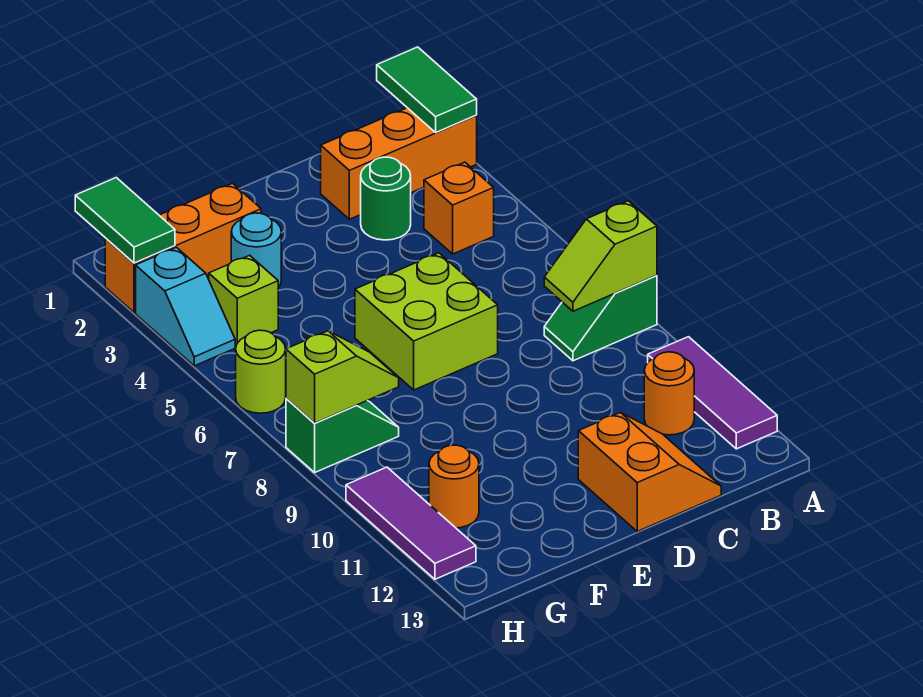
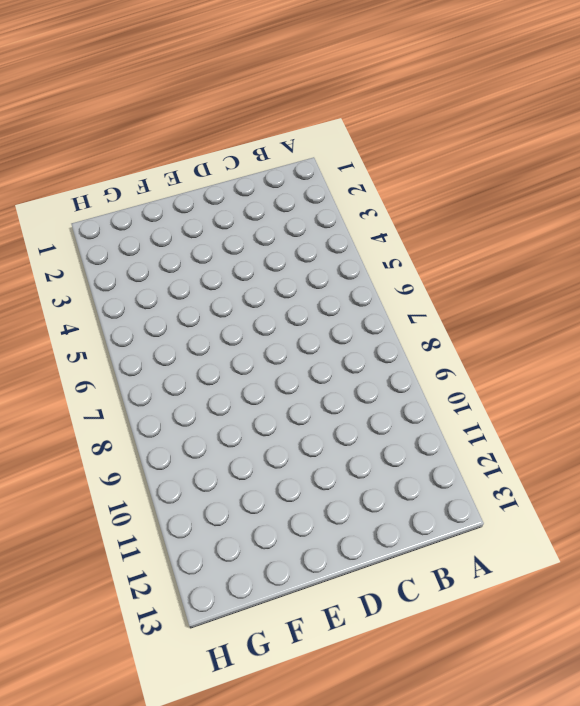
none -> orange brick A2:C2 level 1
none -> green slope A8:B8 level 1 top A
none -> purple tile A10:A12 level 1

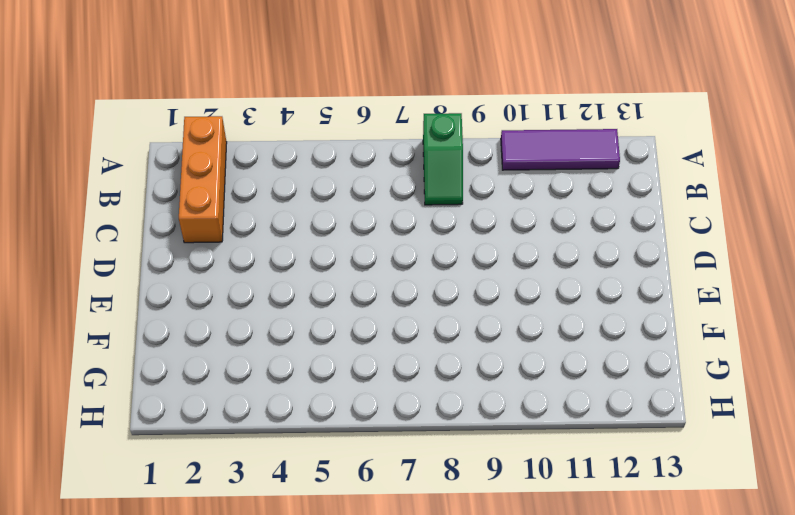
none -> orange brick B4 level 1
none -> orange round brick B11 level 1
none -> green round brick C3 level 1

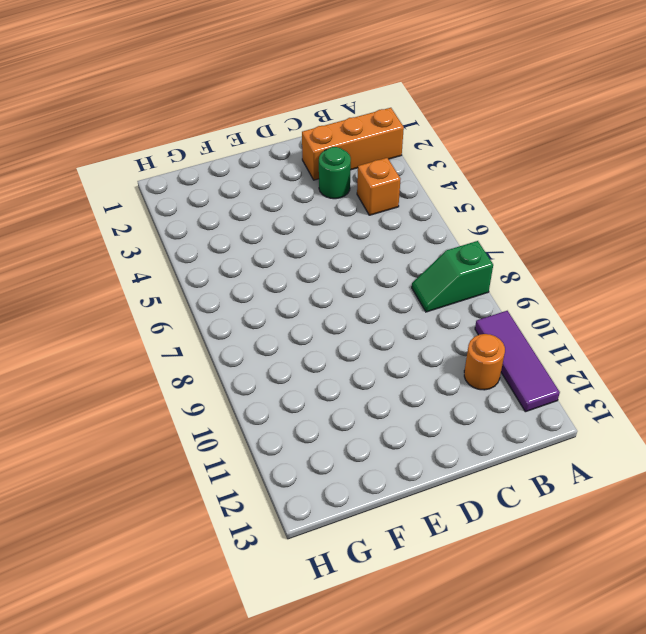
none -> orange slope C12:D13 level 1 top D
none -> lime brick D6:E7 level 1
none -> orange brick F2:H2 level 1

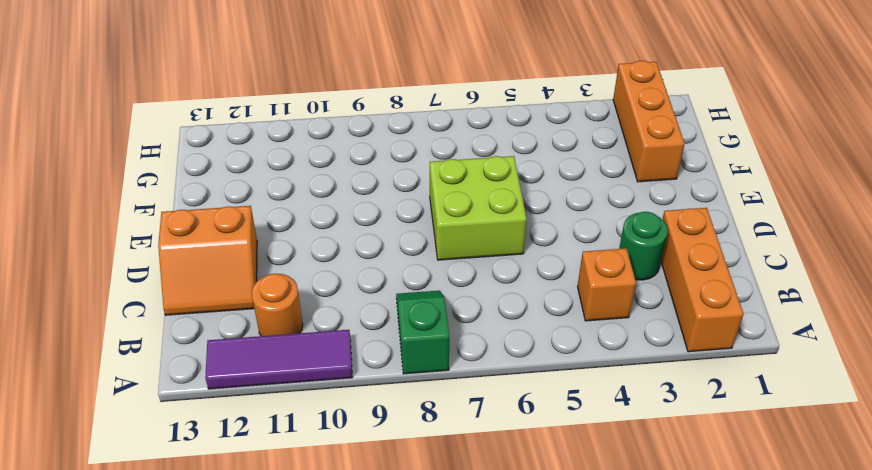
none -> cyan round brick F3 level 1
none -> lime brick G4 level 1
none -> green slope G8:H8 level 1 top H

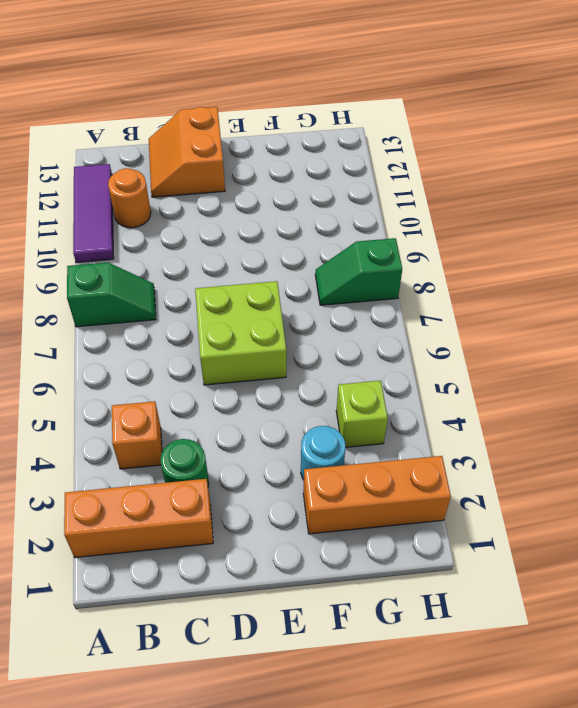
none -> orange round brick G11 level 1
none -> cyan slope H3:H4 level 1 top 3
none -> lime round brick H6 level 1

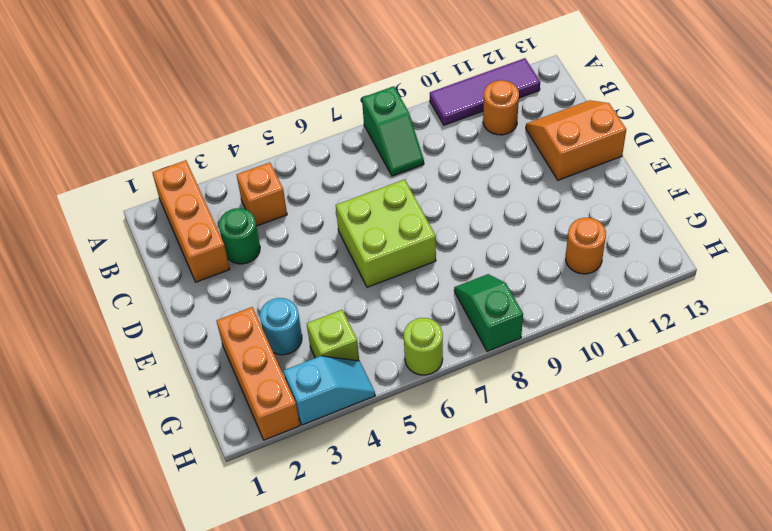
none -> purple tile H10:H12 level 1
none -> green tile A1:A2 level 2
none -> lime slope A8:B8 level 2 top A

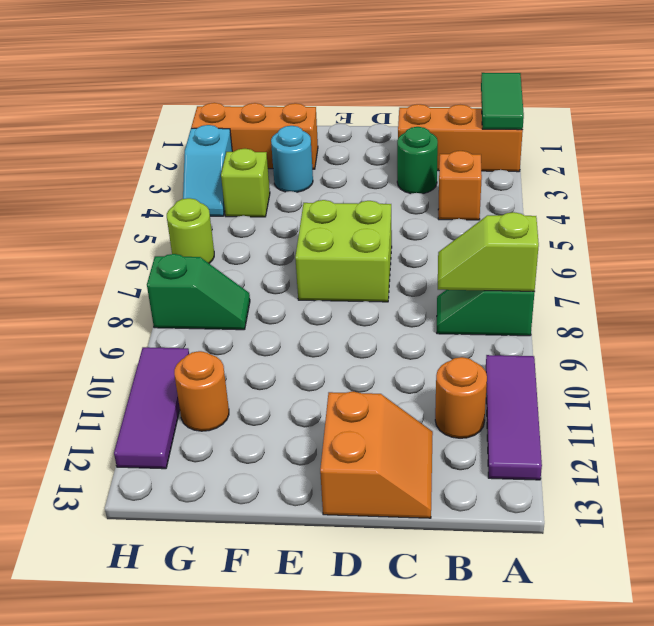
none -> lime slope G8:H8 level 2 top H
none -> green tile H1:H2 level 2

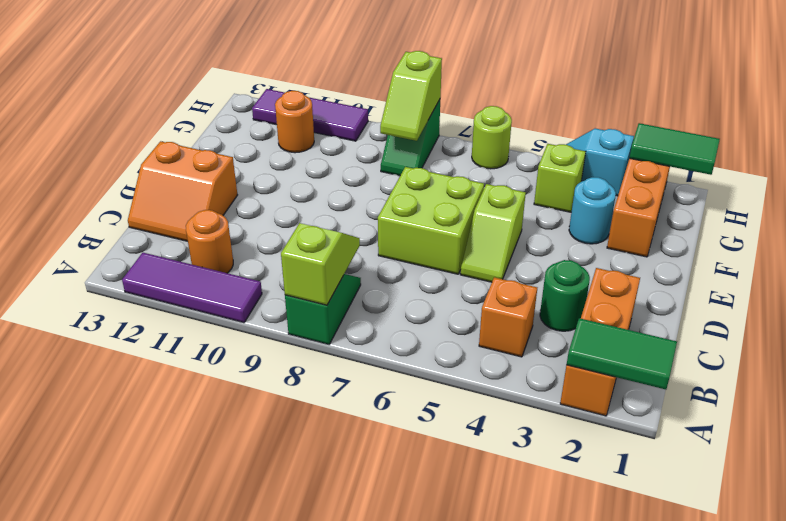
lime slope D5:E5 level 1 top E -> none

